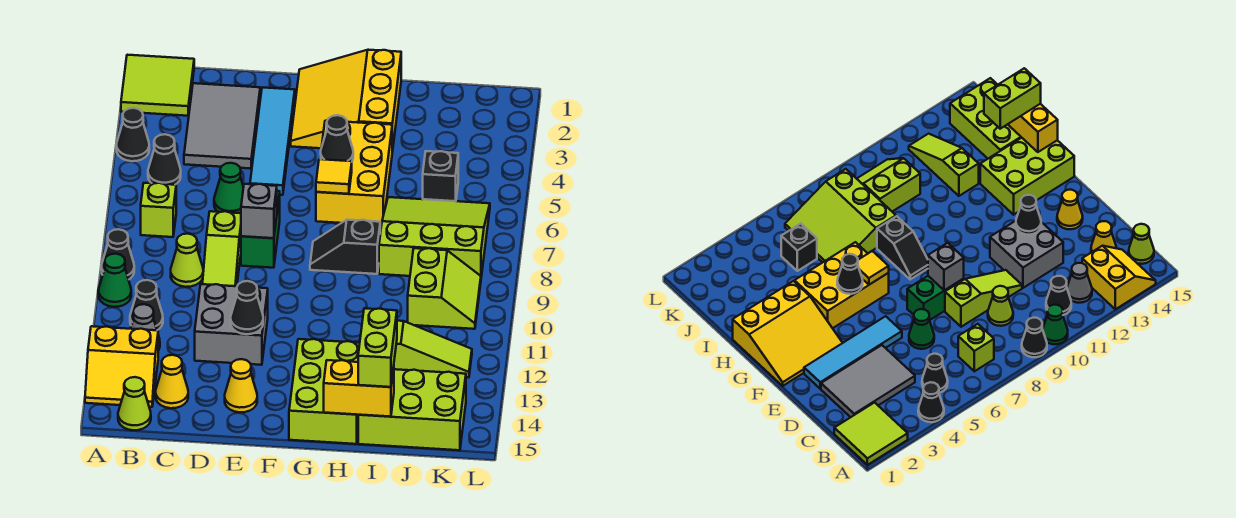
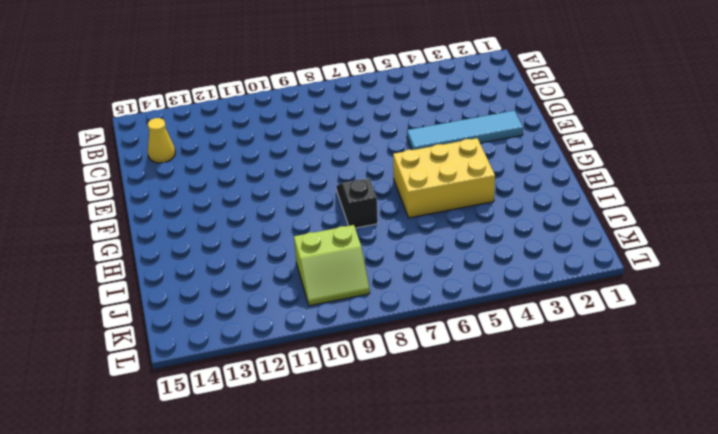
none -> lime tile A1:B2 level 1
none -> black cone A4 level 1
none -> black cone A9 level 1
none -> green cone A10 level 1

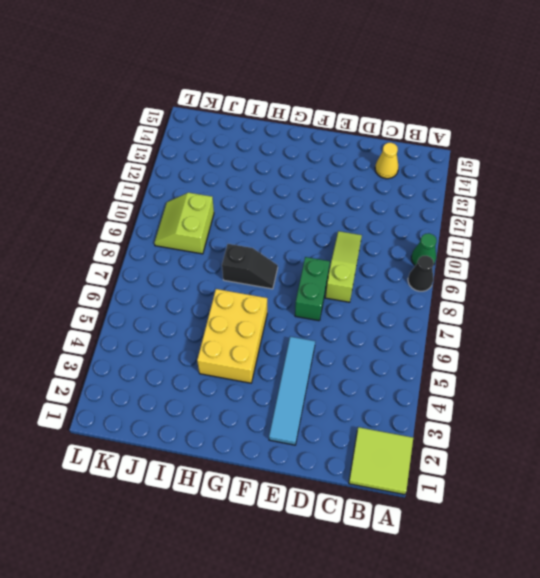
none -> black cone A4 level 1
none -> yellow slope A13:B14 level 1 top 13
none -> black cone B5 level 1
none -> lime brick B7 level 1

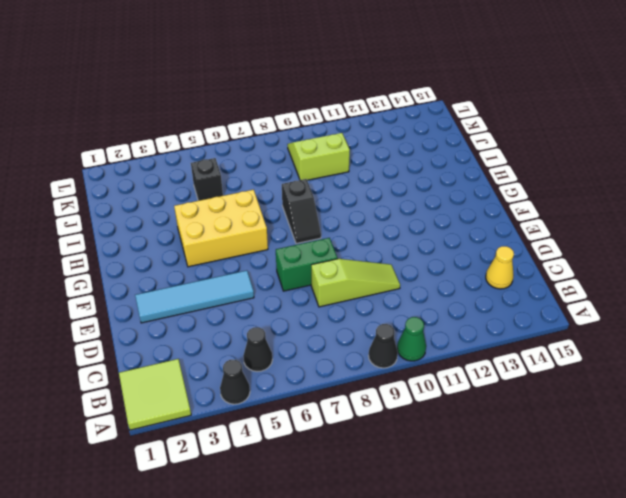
none -> yellow slope A13:B14 level 1 top 13
none -> lime brick B7 level 1
none -> black cone B11 level 1
none -> grey cone B12 level 1

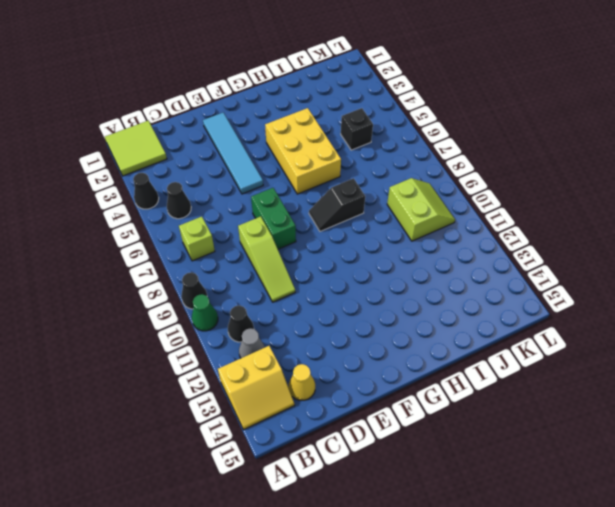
none -> lime cone B15 level 1
none -> grey tile C2:D4 level 1
none -> lime cone C9 level 1
none -> green cone D6 level 1

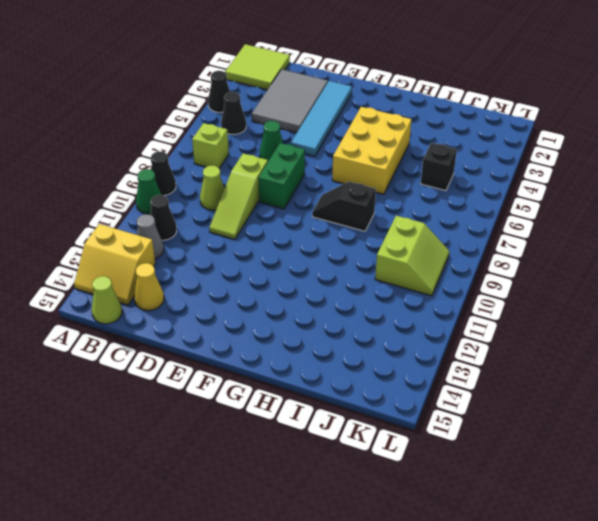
none -> grey brick D11:E12 level 1
none -> yellow cone E14 level 1
none -> yellow slope F1:H3 level 1 top H
none -> lime brick G13:H15 level 1

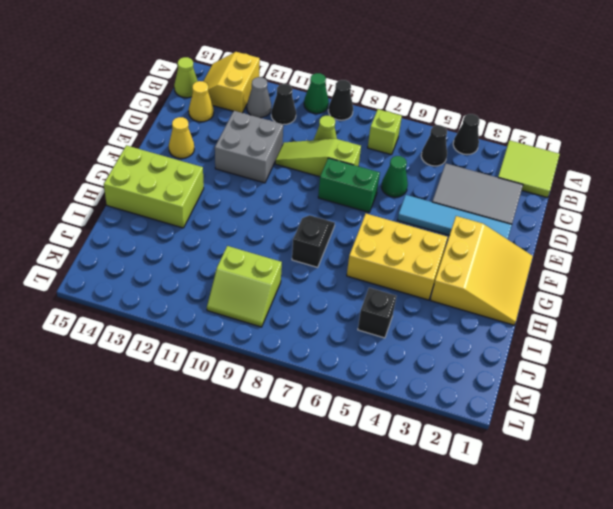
yellow slope F1:H3 level 1 top 3 -> yellow slope F1:H3 level 1 top H
none -> lime slope I6:K8 level 1 top 8
none -> lime slope I12:K12 level 1 top I
none -> lime brick I14:K15 level 1
none -> grey brick E8 level 2

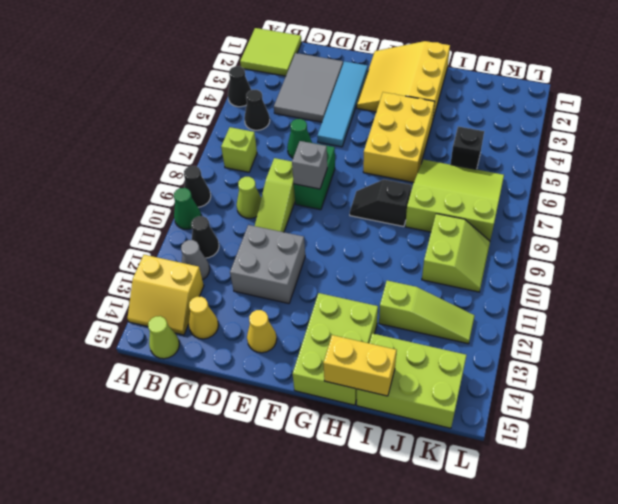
none -> black cone E12 level 2
none -> black cone G5 level 2
none -> yellow tile G6 level 2
none -> lime brick I14:I15 level 3

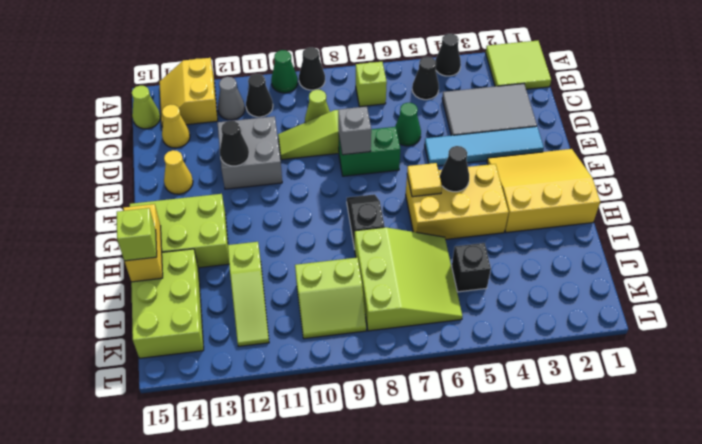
lime brick I15 level 3 -> lime brick I14:I15 level 3

